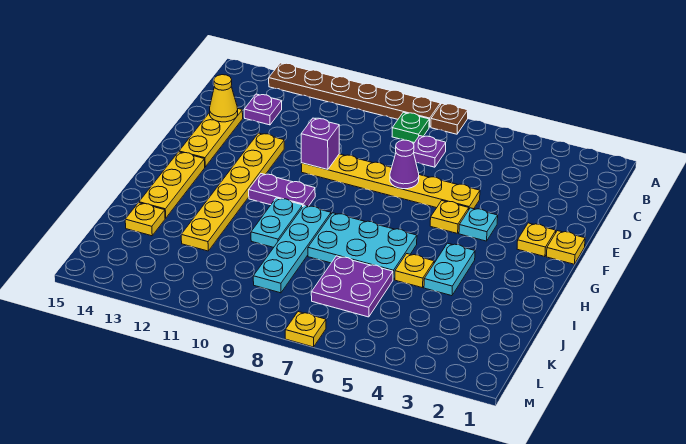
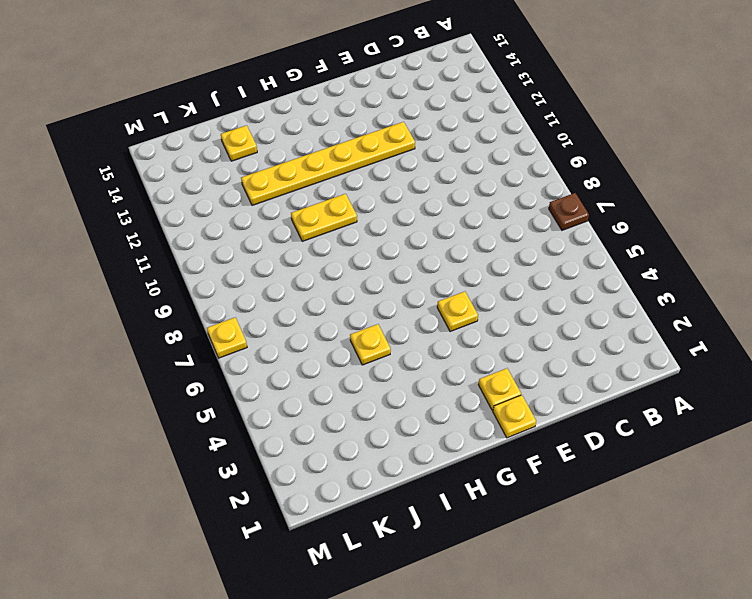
yellow plate H10:I10 level 1 -> cyan plate H10:I10 level 1
none -> brown plate A8:A13 level 1
none -> green plate B8 level 1
none -> purple plate C7 level 1

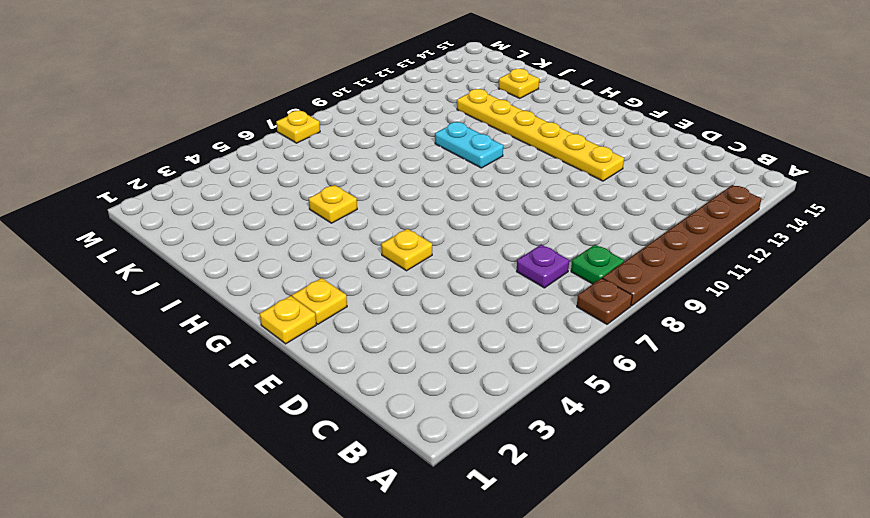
none -> purple plate C13 level 1
none -> yellow plate D14:F14 level 1
none -> yellow plate E5:E10 level 1

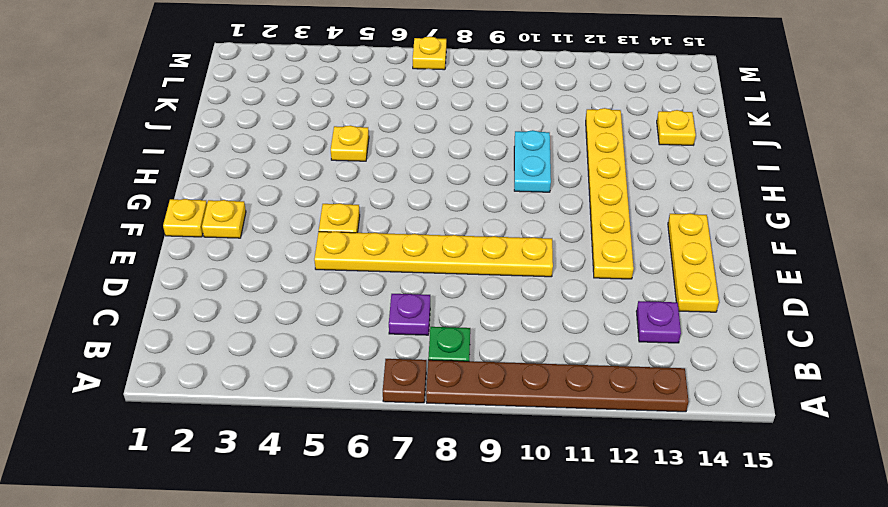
none -> cyan plate F4 level 1
none -> purple plate G10:G11 level 1
none -> yellow plate G14:I14 level 1

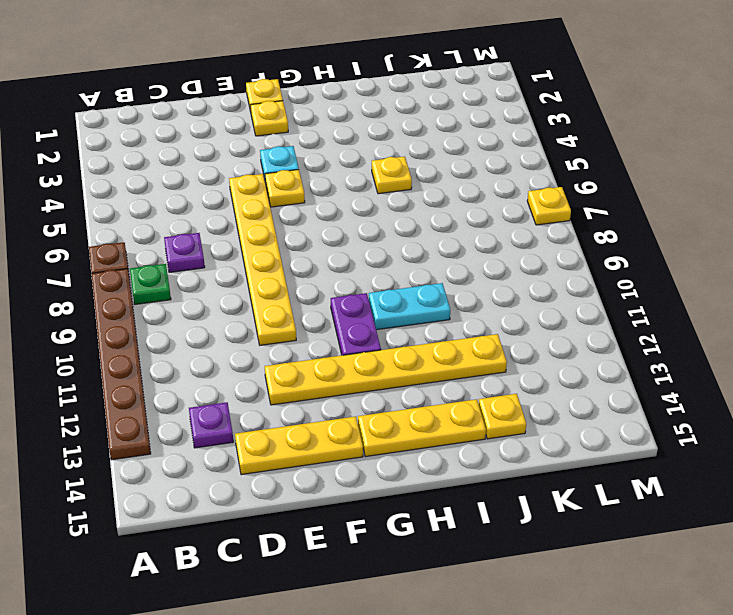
none -> cyan plate H4:I4 level 1
none -> cyan plate H6:I8 level 1
none -> cyan plate H9:K9 level 1

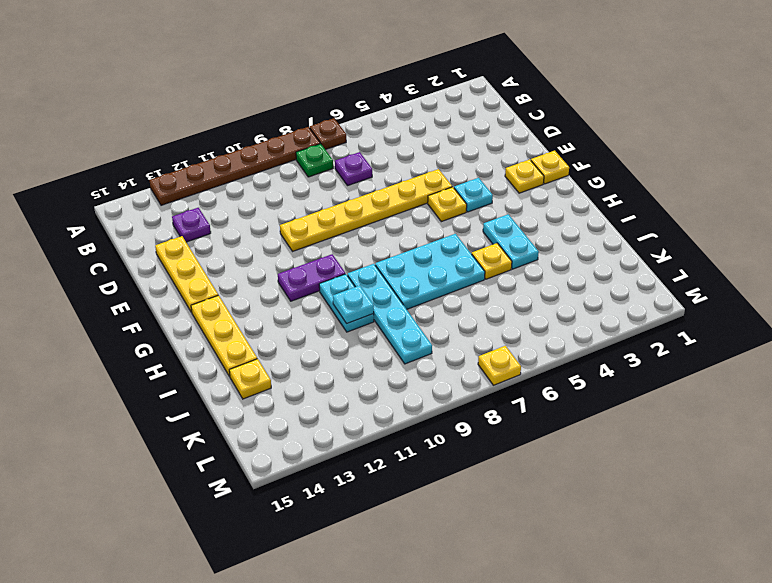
cyan plate I10 level 2 -> none
none -> yellow plate E12:J12 level 1
none -> purple plate J6:K7 level 1
none -> yellow cone D14 level 2

